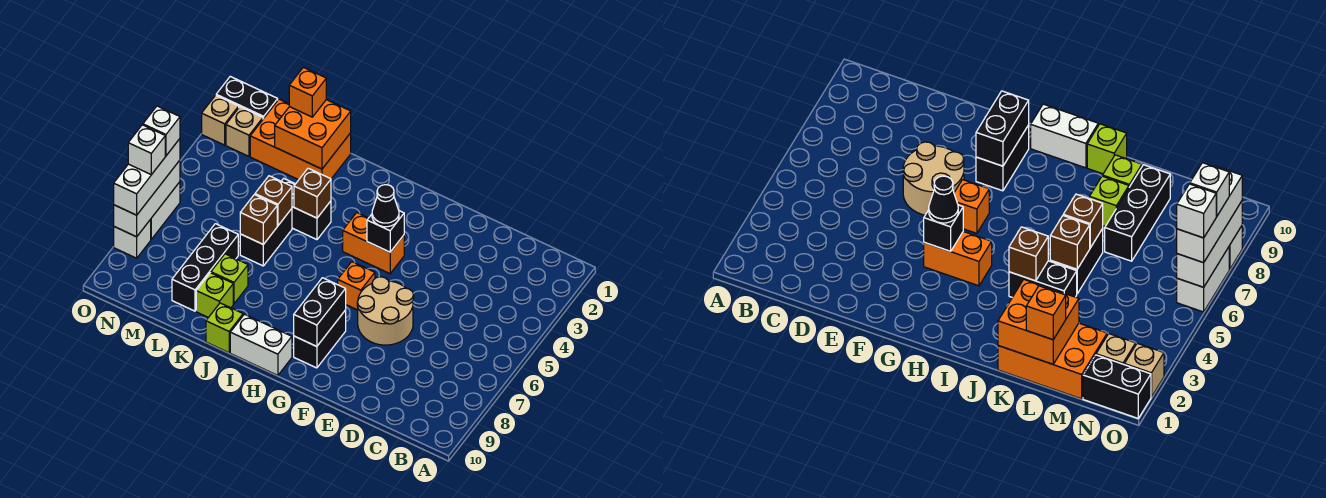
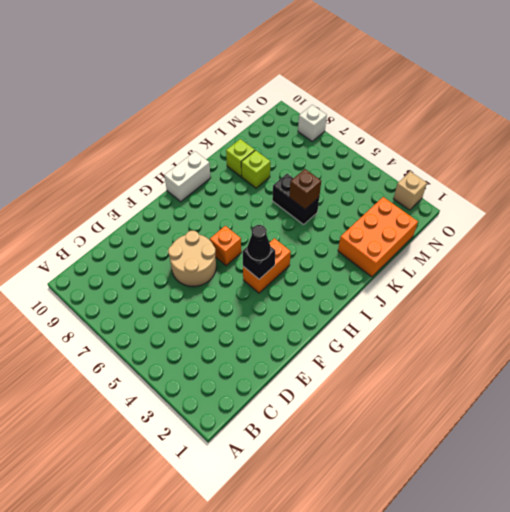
none -> black brick G8:G9 level 1
none -> black brick J4:K4 level 1
none -> lime brick J10 level 1

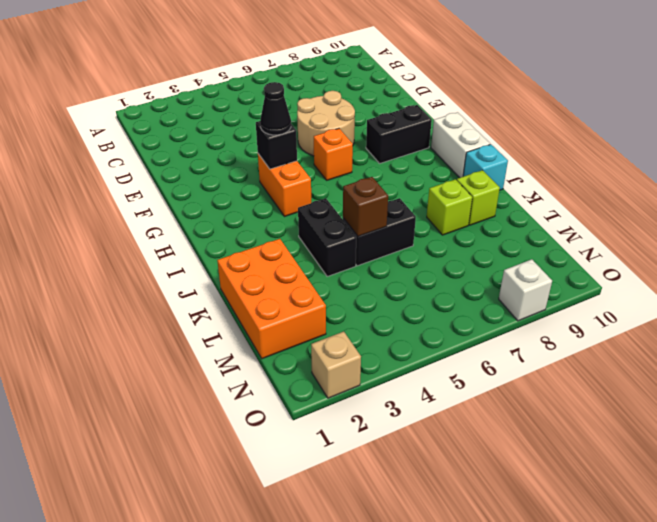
cyan brick J10 level 1 -> lime brick J10 level 1
none -> black brick L7:L9 level 1
none -> black brick N1:O1 level 1
none -> tan brick N2 level 1

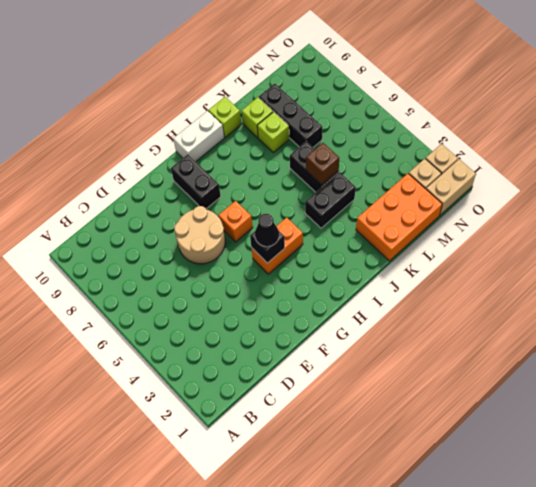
tan brick N1:O1 level 1 -> black brick N1:O1 level 1
none -> white brick O6:O7 level 1
none -> white brick O8 level 1
none -> black brick G8:G9 level 2

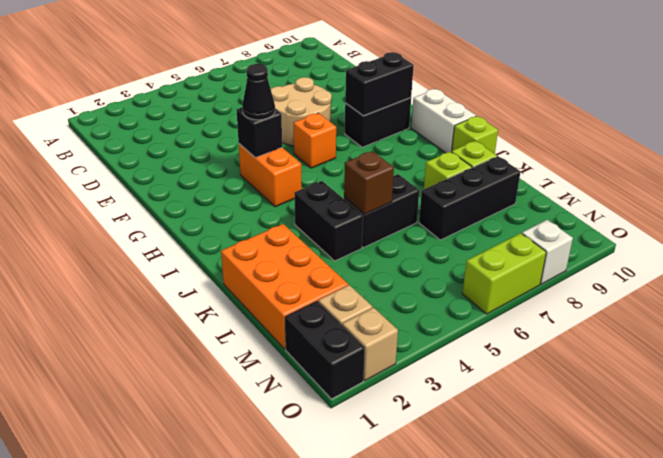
lime brick O6:O7 level 1 -> white brick O6:O7 level 1
none -> brown brick J4 level 2
none -> orange brick K1:L2 level 2
none -> brown brick K6 level 2

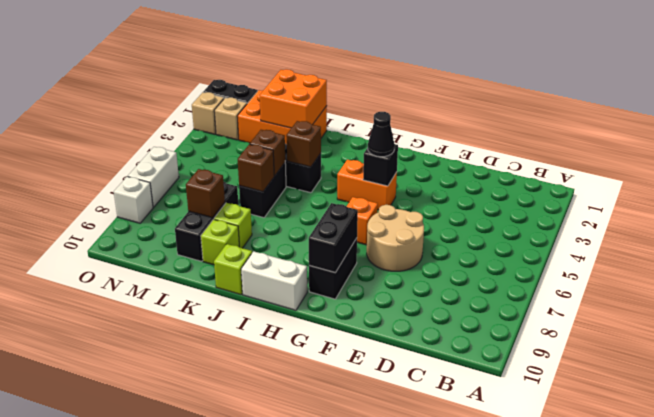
brown brick L8 level 2 -> none
none -> white brick O6:O8 level 2
none -> orange brick L1 level 3
none -> white brick O6:O8 level 3

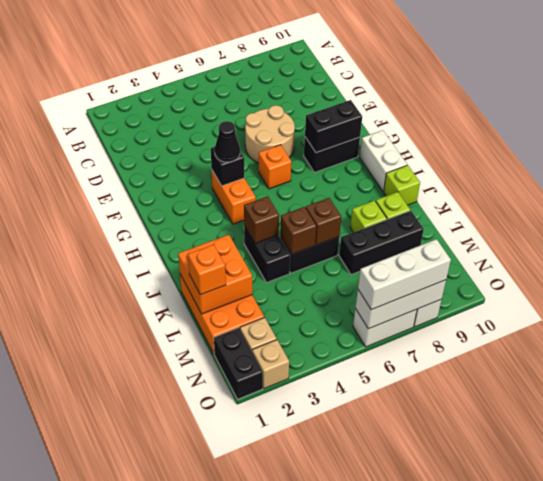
none -> white brick O6 level 4
none -> white brick O7 level 4

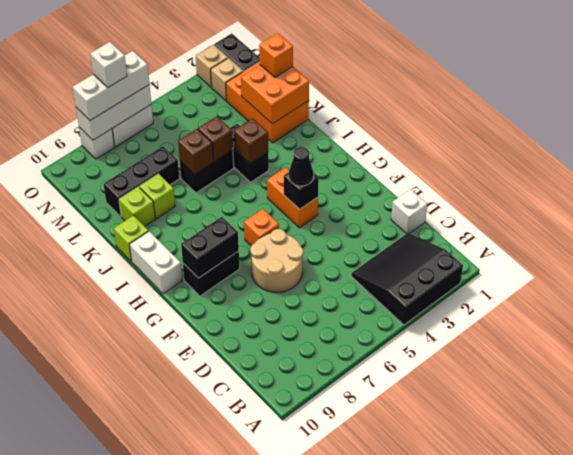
black slope A2:C4 level 1 top A -> none
white brick D1 level 1 -> white brick O6 level 4

